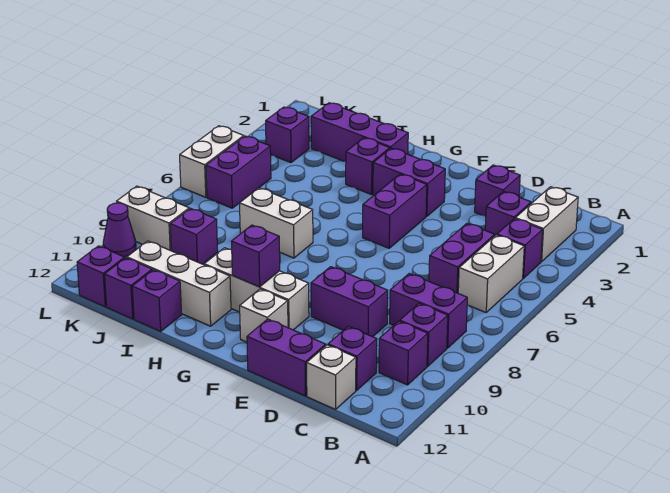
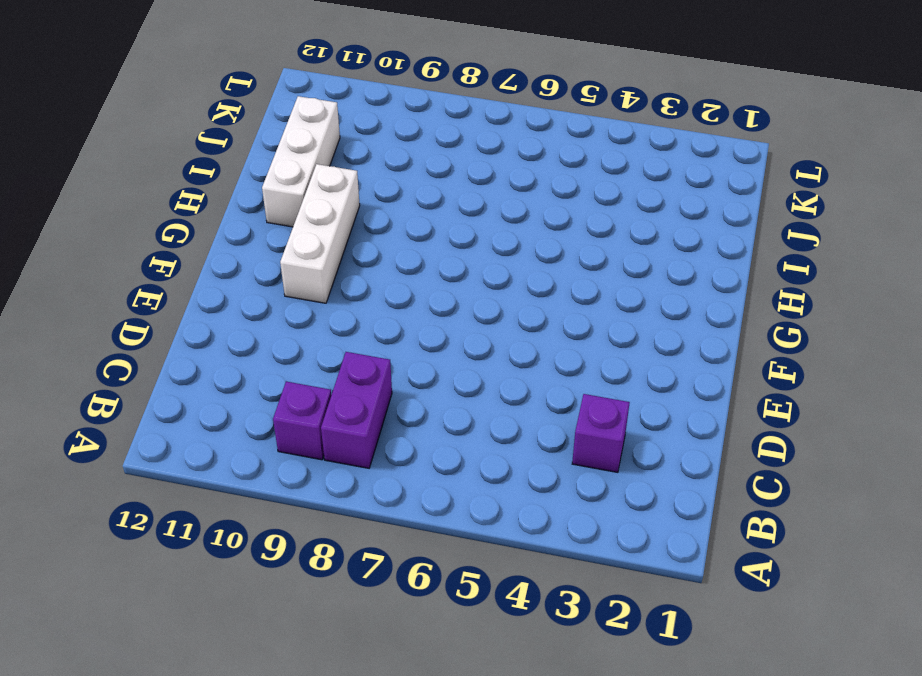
none -> white brick B2:B3 level 1
none -> purple brick B4 level 1
none -> white brick B5:B6 level 1
none -> purple brick B10 level 1

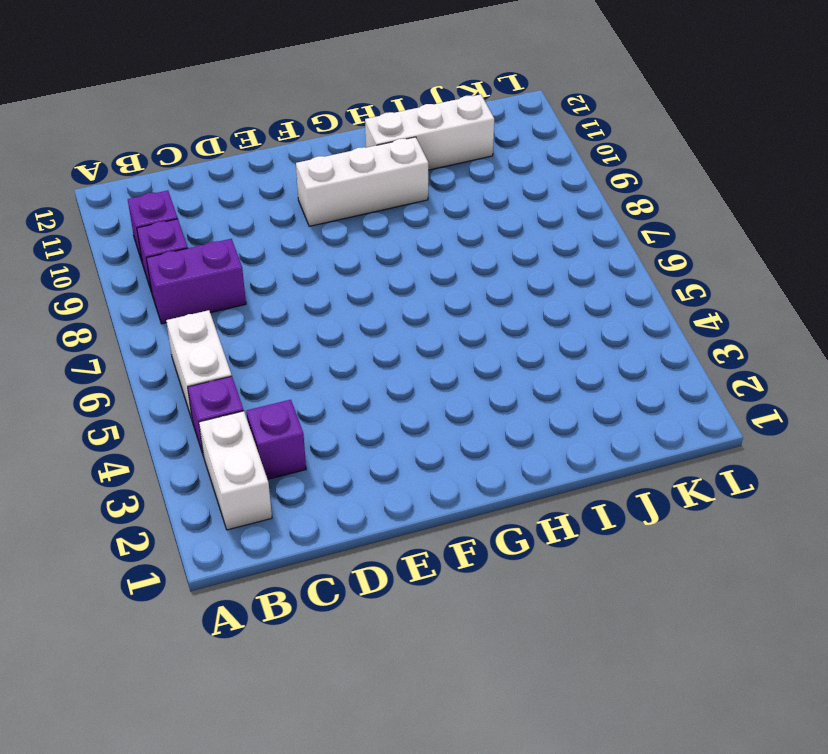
none -> purple brick C5:C6 level 1
none -> purple brick C11 level 1
none -> white brick C12 level 1
none -> purple brick D2 level 1

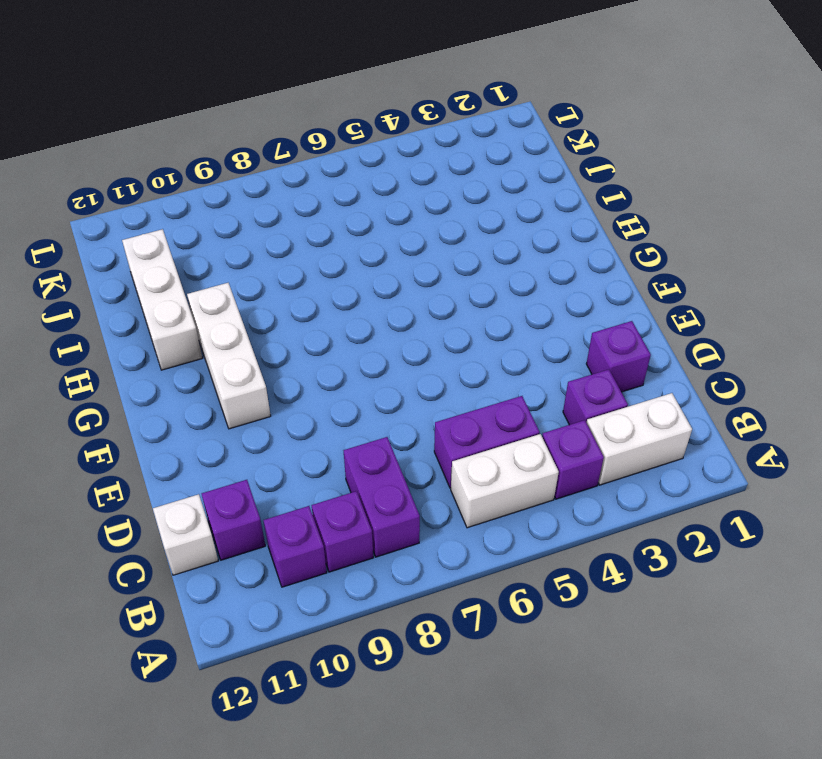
none -> purple brick D9:E9 level 1
none -> purple brick D12:E12 level 1
none -> purple brick F3:G3 level 1
none -> purple brick F4:F5 level 1

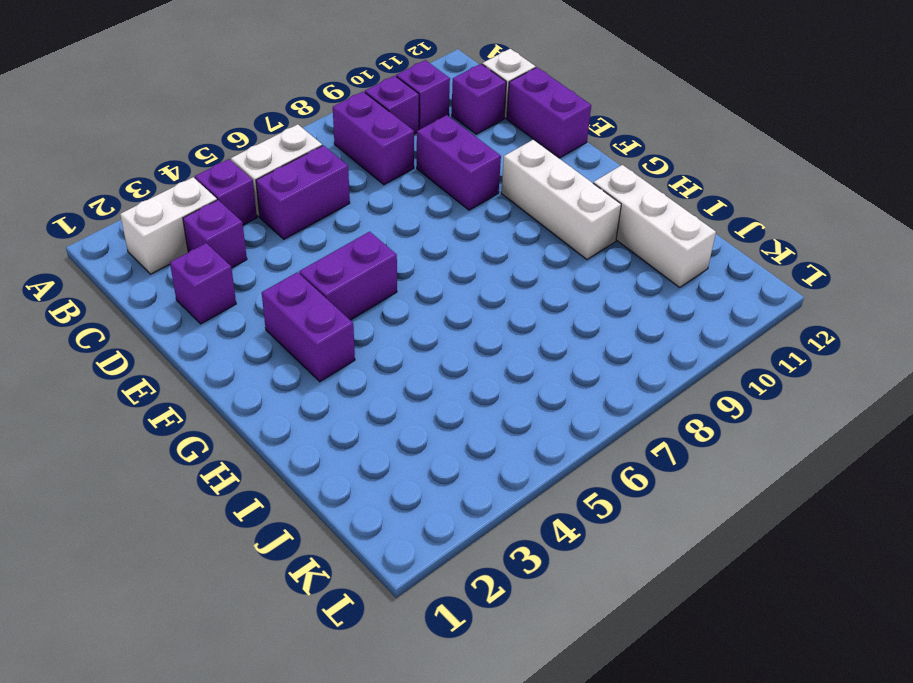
none -> white brick F11 level 1
none -> purple brick H2:J2 level 1
none -> purple brick H3 level 1
none -> white brick H7:I7 level 1

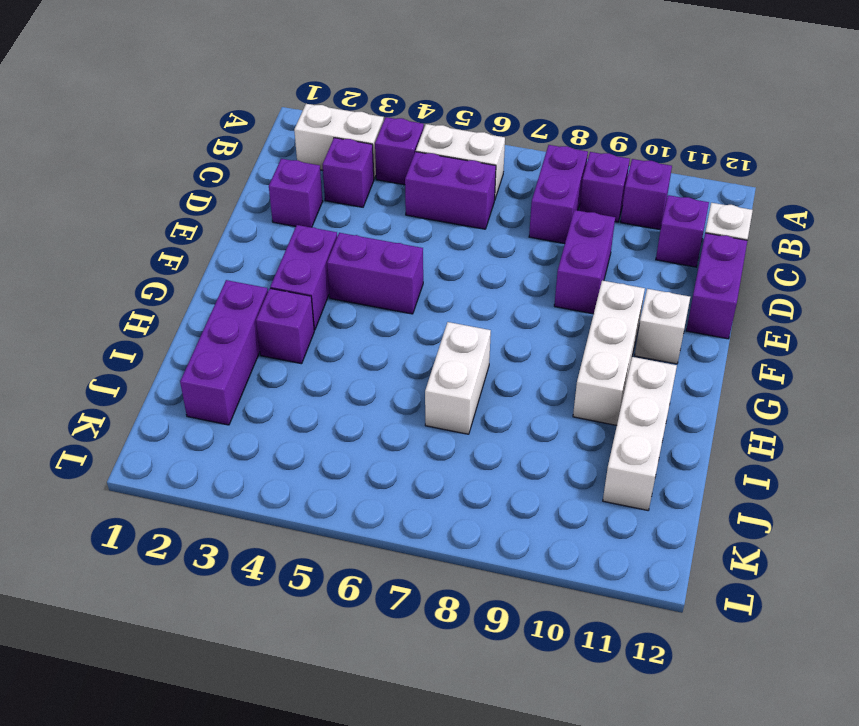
none -> purple brick I12 level 1
none -> purple brick J9 level 1
none -> purple brick J12 level 1
none -> purple brick K3 level 1

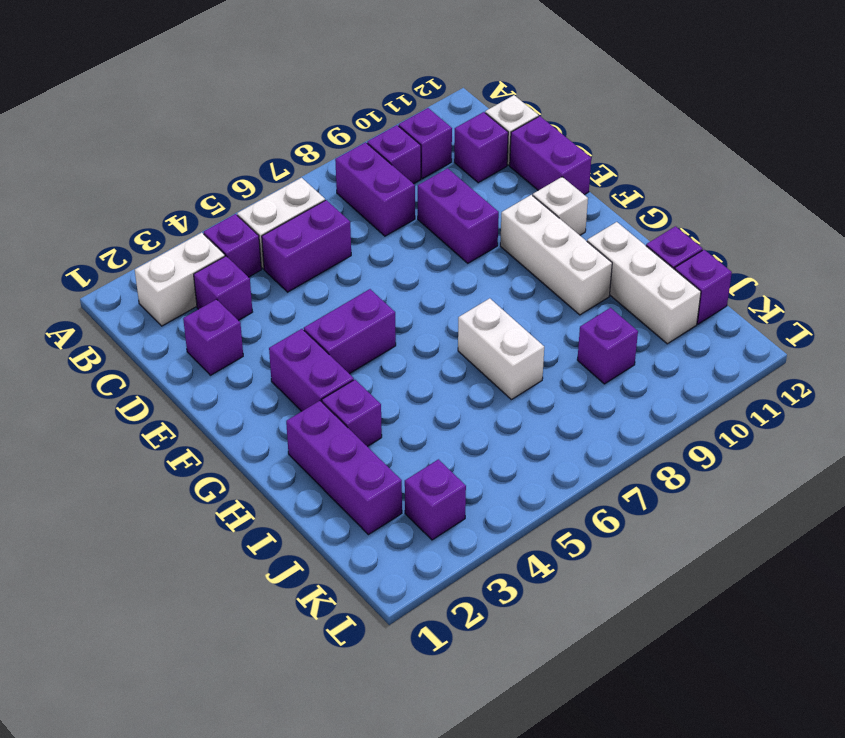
none -> purple brick K5:K6 level 1
none -> white brick K9:L9 level 1
none -> purple brick K12 level 1
none -> white brick L5:L6 level 1

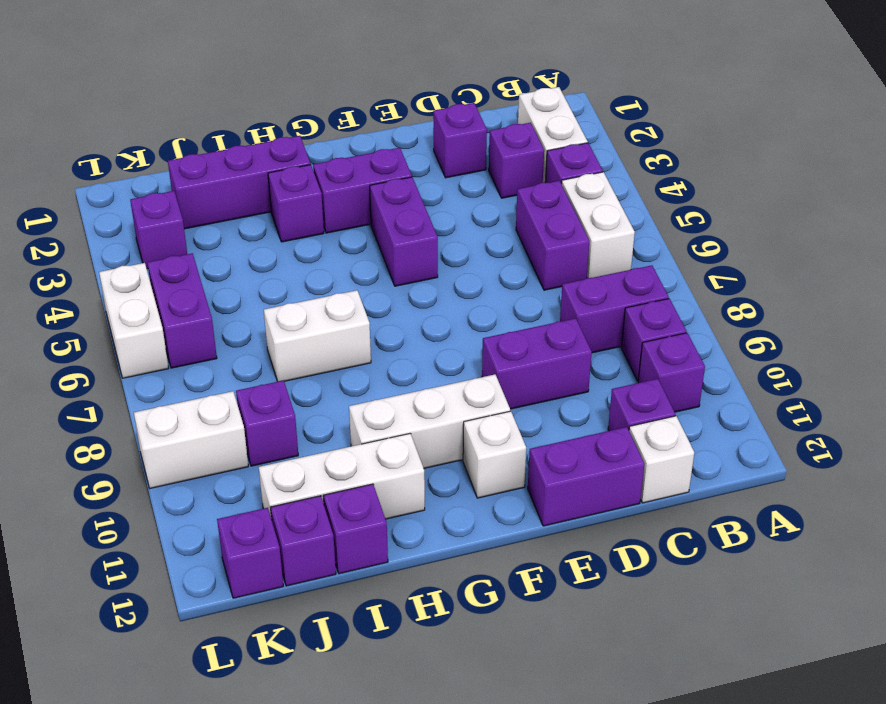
none -> purple cone L10 level 1
none -> purple brick G10 level 2

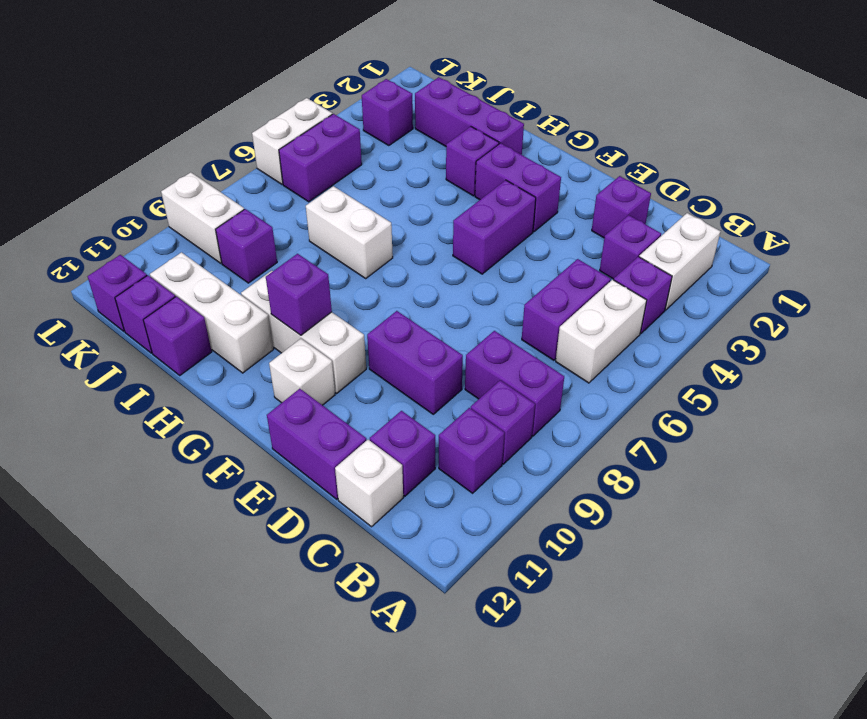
none -> purple cone L10 level 1

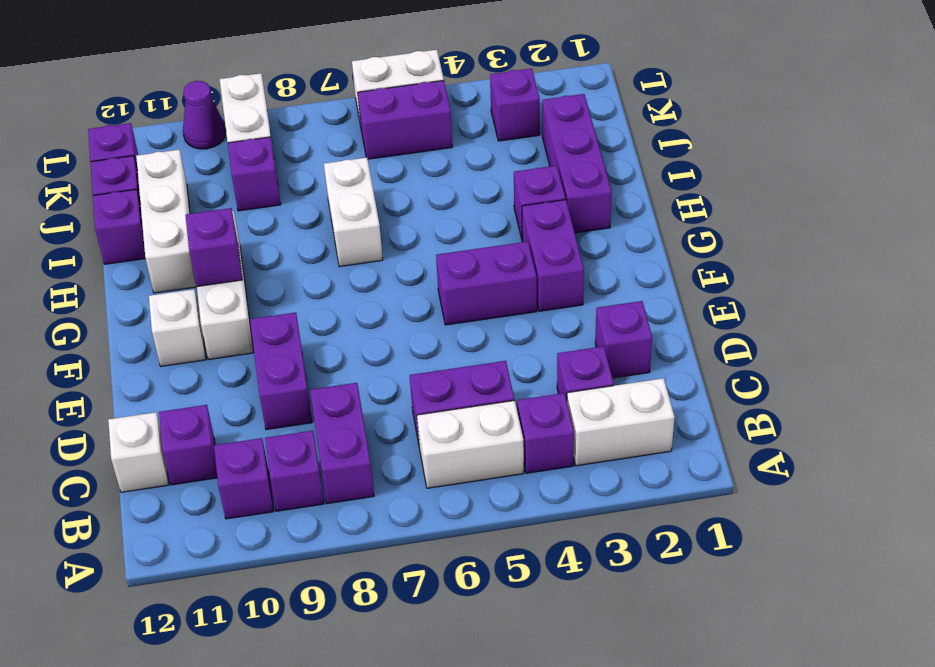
none -> purple brick D12:E12 level 1

